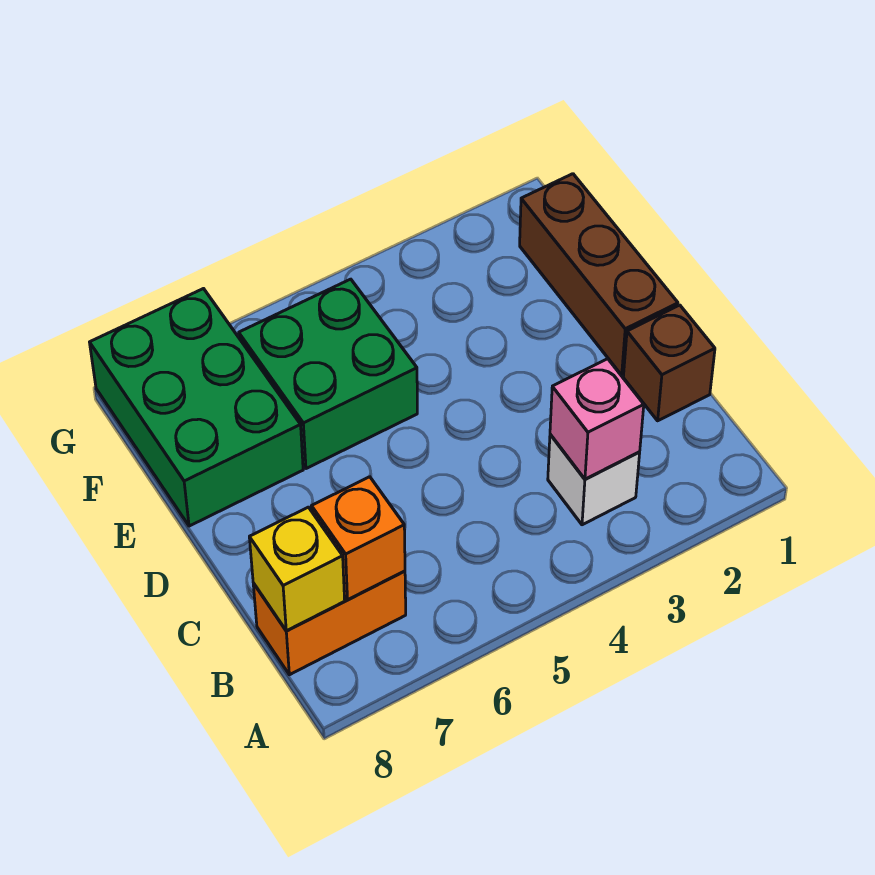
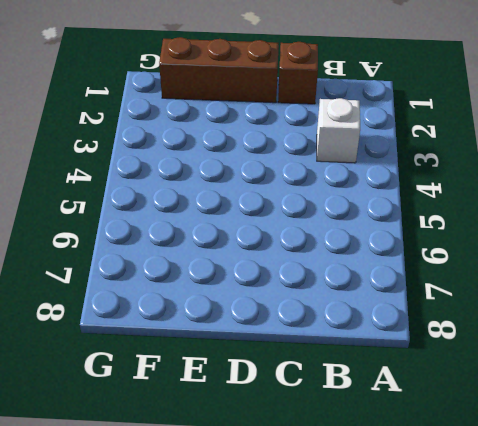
none -> orange brick B7:B8 level 1
none -> green brick E5:F6 level 1

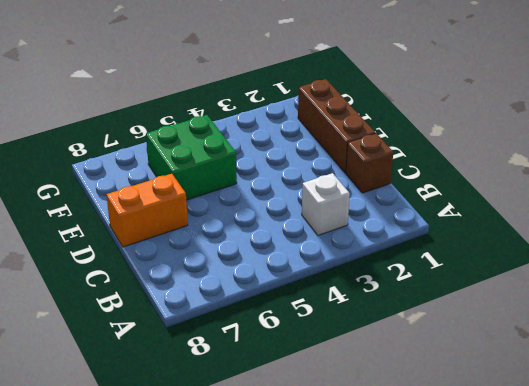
orange brick D7:D8 level 1 -> orange brick B7:B8 level 1
none -> green brick E7:G8 level 1
none -> pink brick B3 level 2

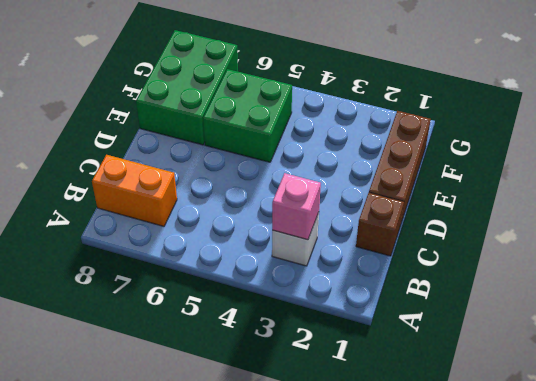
none -> orange brick B7 level 2
none -> yellow brick B8 level 2

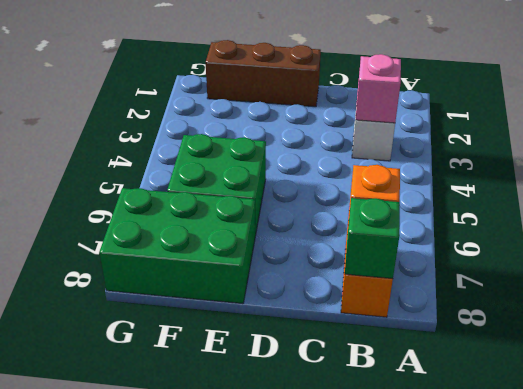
green brick B8 level 2 -> yellow brick B8 level 2
none -> brown brick C1 level 1

